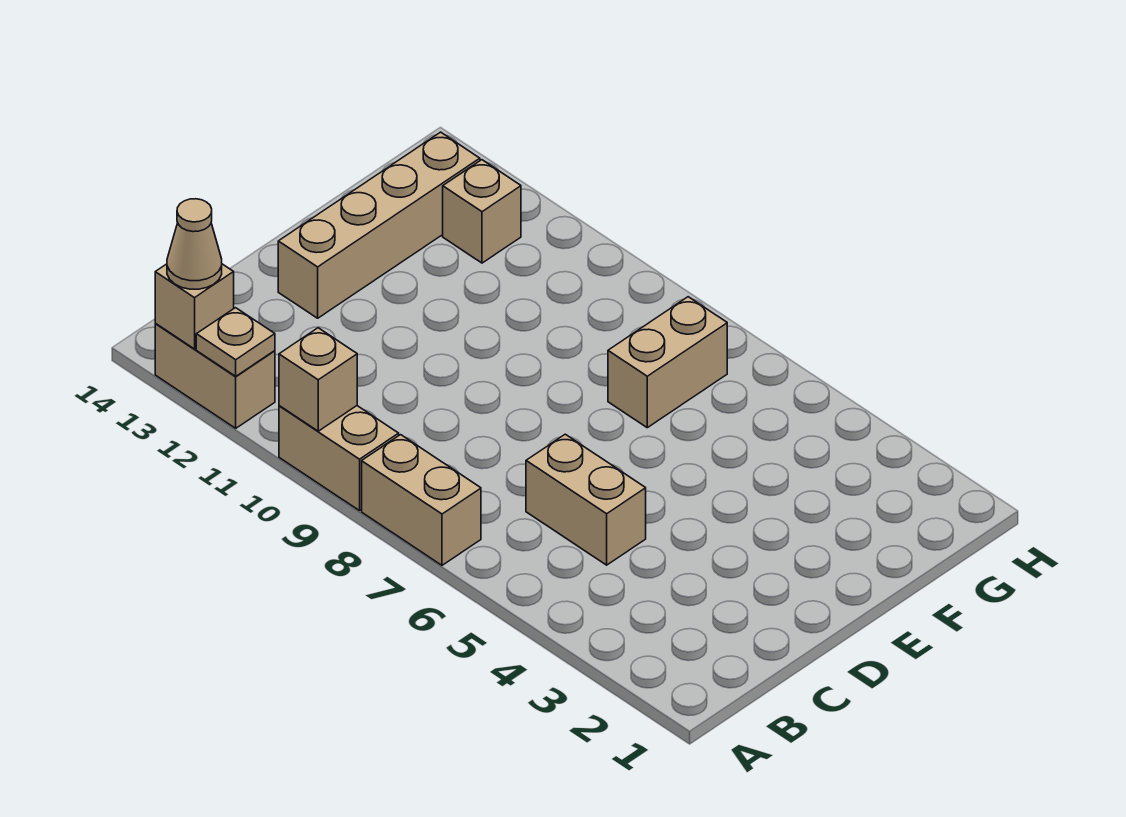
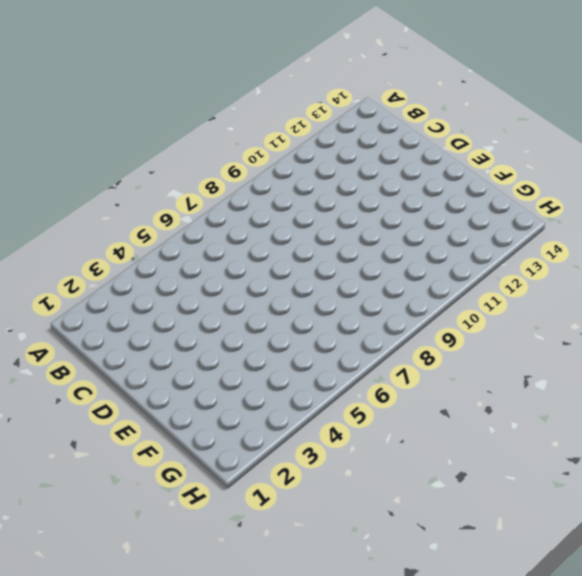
none -> tan brick A7:A8 level 1
none -> tan brick A9:A10 level 1

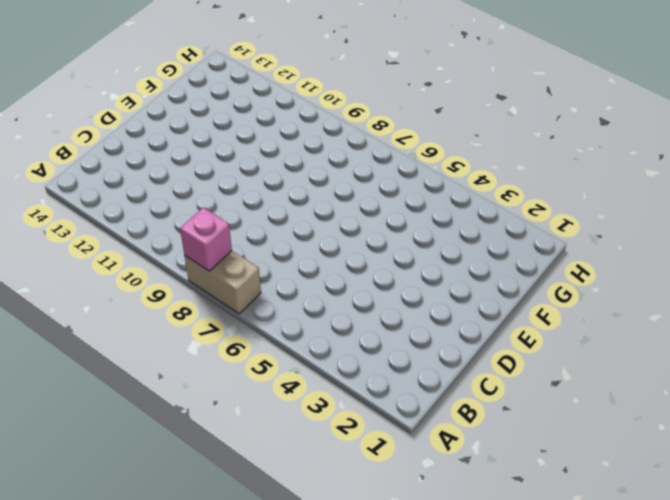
pink brick A8 level 2 -> none
none -> tan brick A9:A10 level 1
none -> tan brick A12:A13 level 1

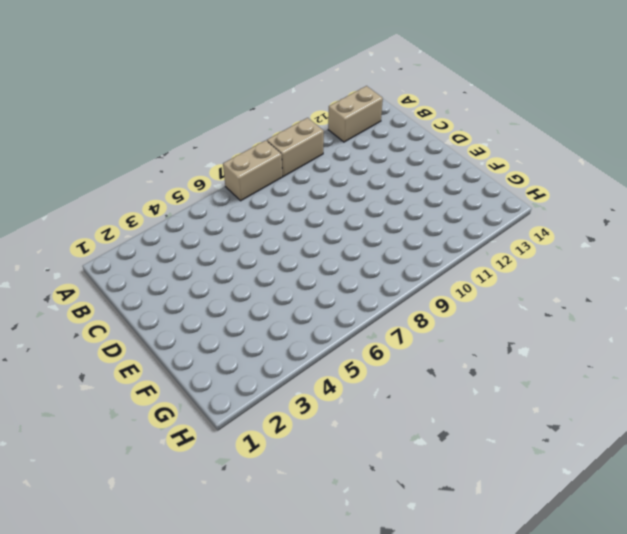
none -> tan brick C5:C6 level 1
none -> tan brick D13:G13 level 1

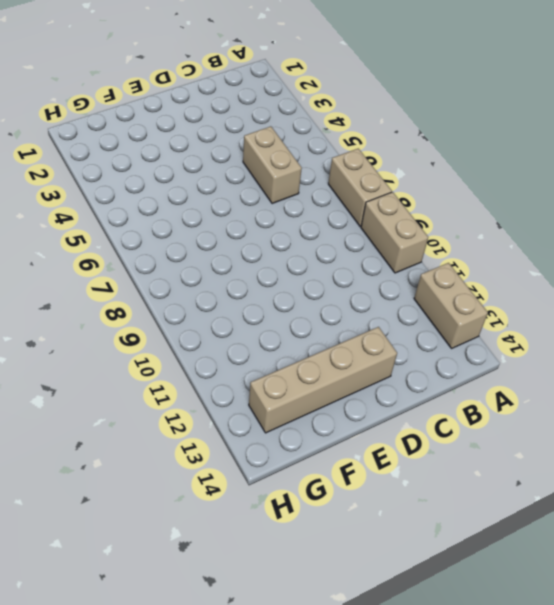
none -> tan brick F7:G7 level 1
none -> tan brick G12 level 1

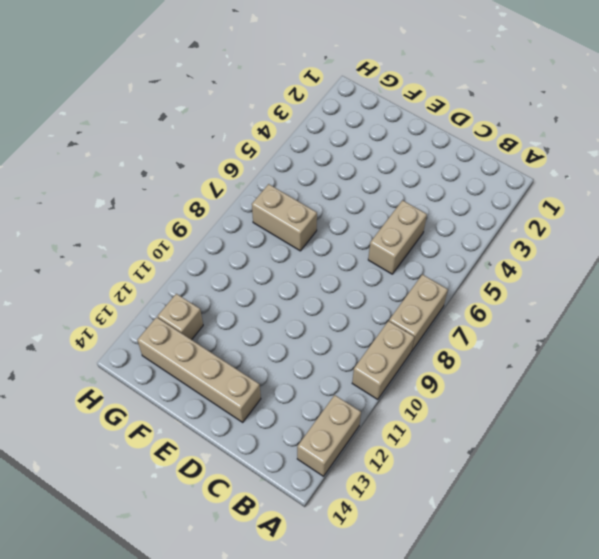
none -> tan brick A10 level 2
none -> tan plate A12 level 2

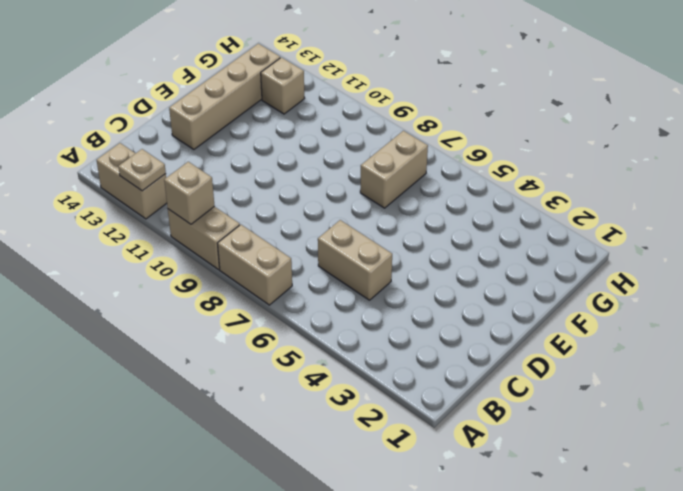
none -> tan brick A13 level 2
none -> tan cone A13 level 3

